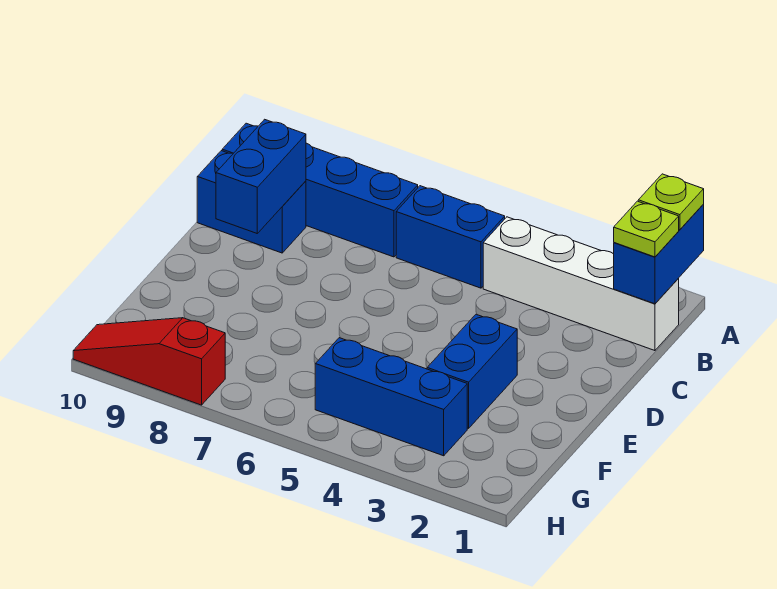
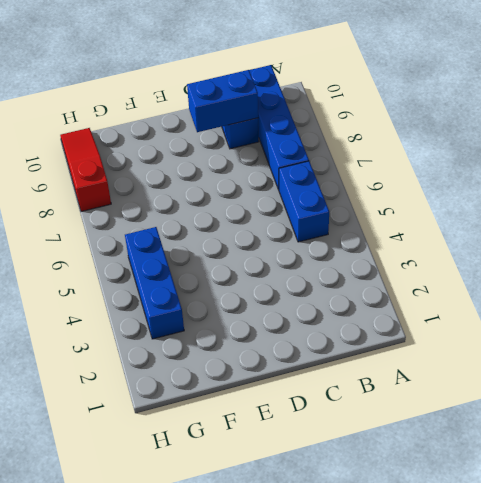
none -> white brick B1:B4 level 1
none -> blue brick E3:F3 level 1

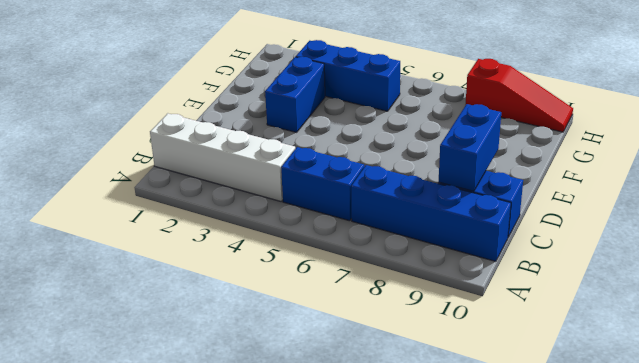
none -> blue brick A1:B1 level 2
none -> lime plate A1 level 3

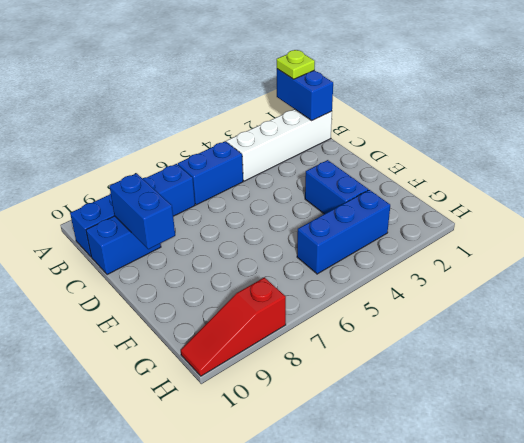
none -> lime plate B1 level 3

